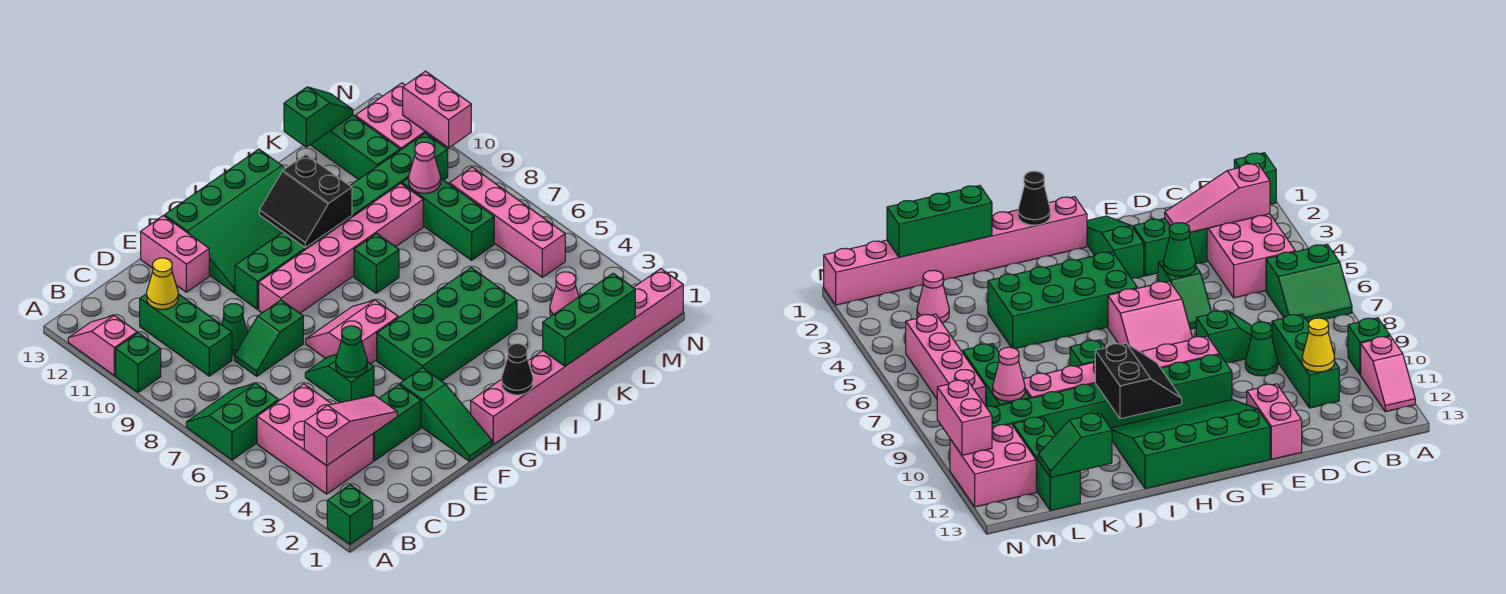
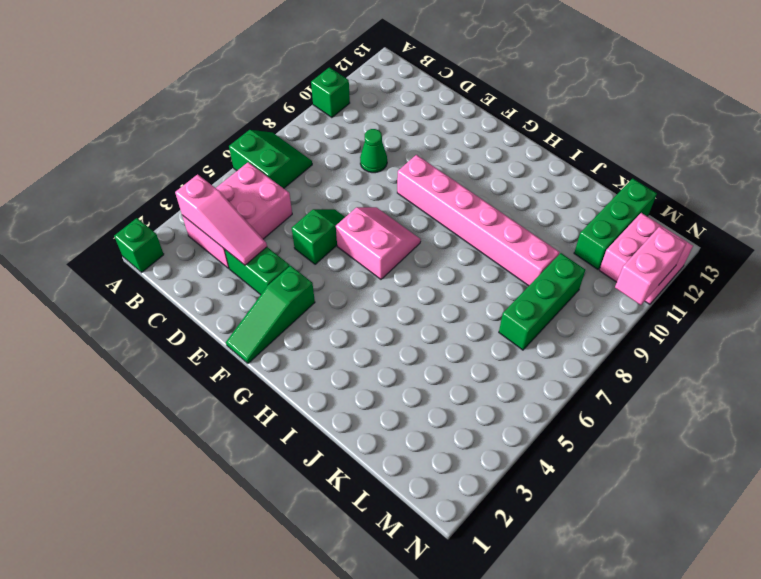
none -> pink slope A11:A12 level 1 top 11
none -> green brick C9:C11 level 1
none -> green slope D8:E8 level 1 top E
none -> pink brick E12:E13 level 1

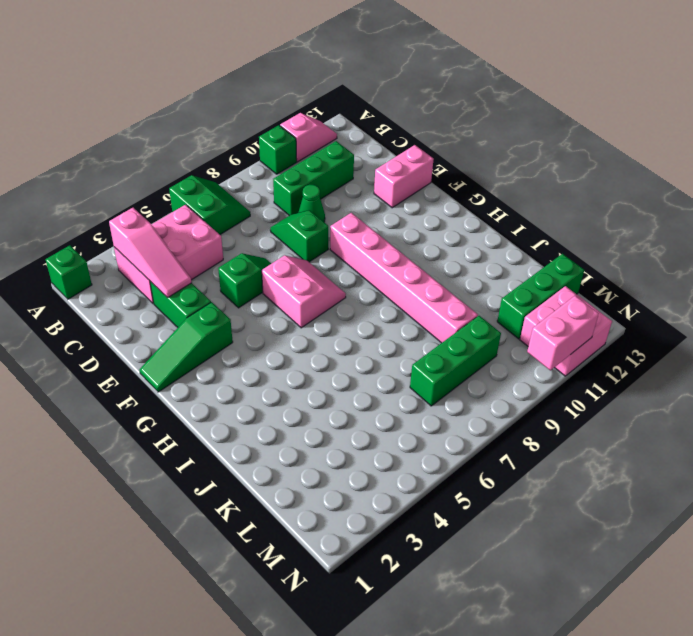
none -> green brick F10:M10 level 1
none -> green slope F11:I13 level 1 top 13
none -> pink brick G1:N1 level 1
none -> green brick G4:J5 level 1

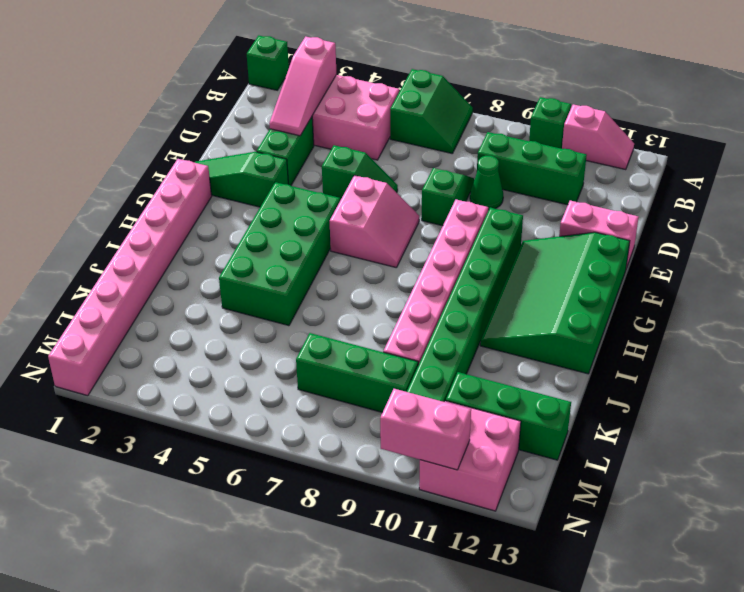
none -> green brick I8 level 1
none -> pink cone L3 level 1
none -> pink brick M5:M8 level 1
none -> yellow cone C11 level 2

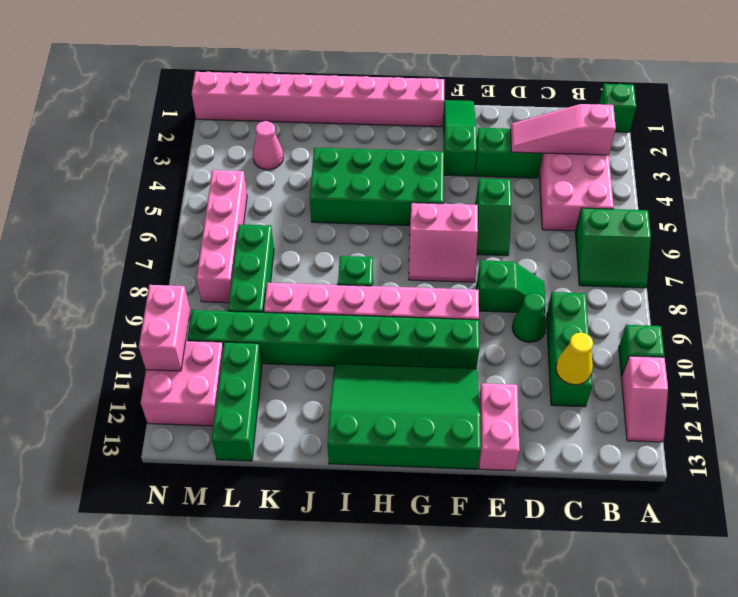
none -> green cone E5 level 2
none -> black cone H1 level 2
none -> black slope H10:I11 level 2 top I
none -> green brick J1:L1 level 2

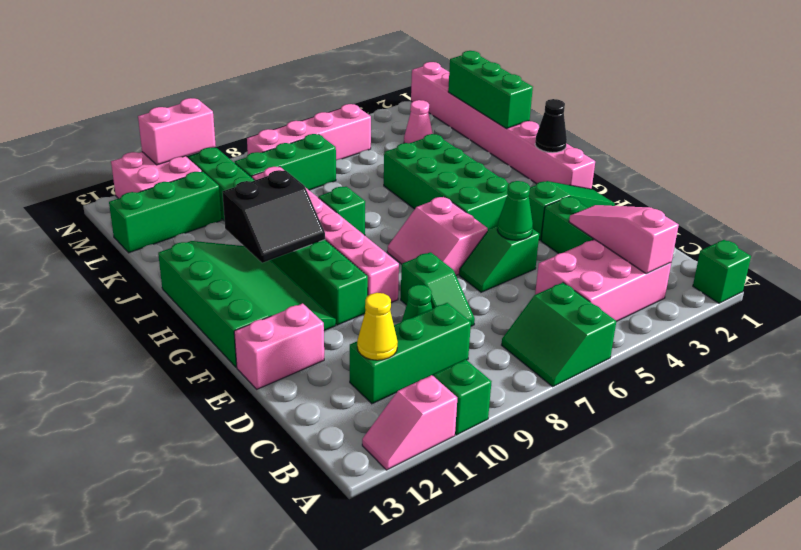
none -> green slope K13:L13 level 2 top K
none -> pink cone L9 level 2

